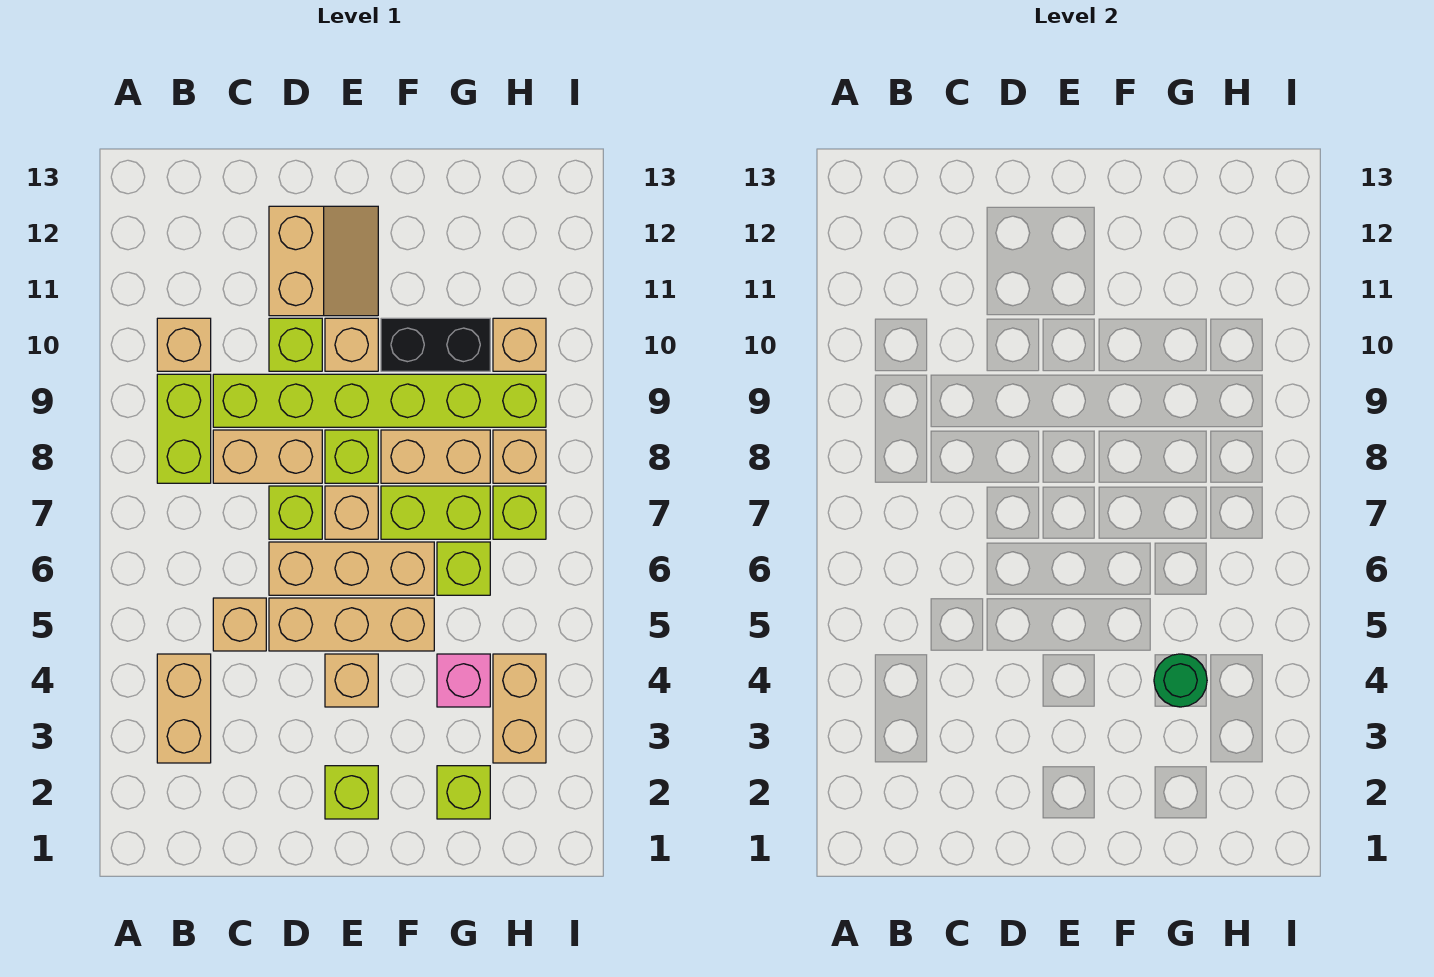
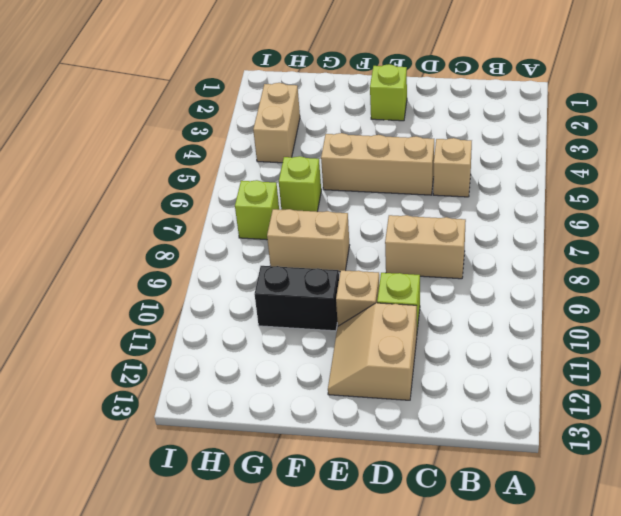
none -> tan brick B3:B4 level 1
none -> lime brick B8:B9 level 1
none -> tan brick B10 level 1

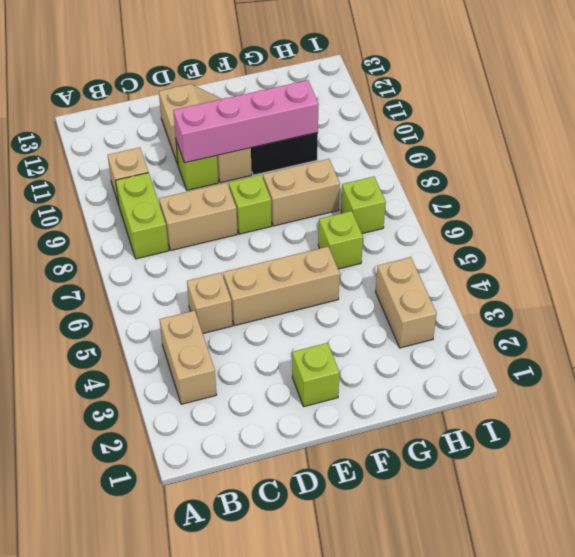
pink brick D10:G10 level 2 -> none
none -> lime brick C9:H9 level 1
none -> tan brick D6:F6 level 1
none -> lime brick D7 level 1

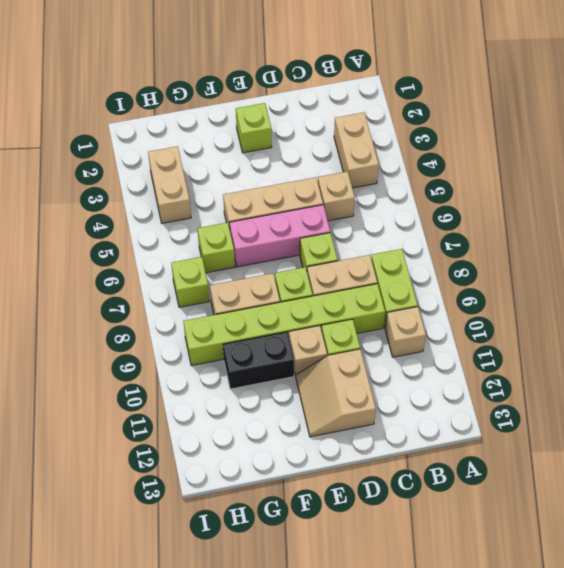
pink brick D6:F6 level 1 -> tan brick D6:F6 level 1
none -> tan brick E4 level 1
none -> tan brick E7 level 1
none -> lime brick F7:G7 level 1

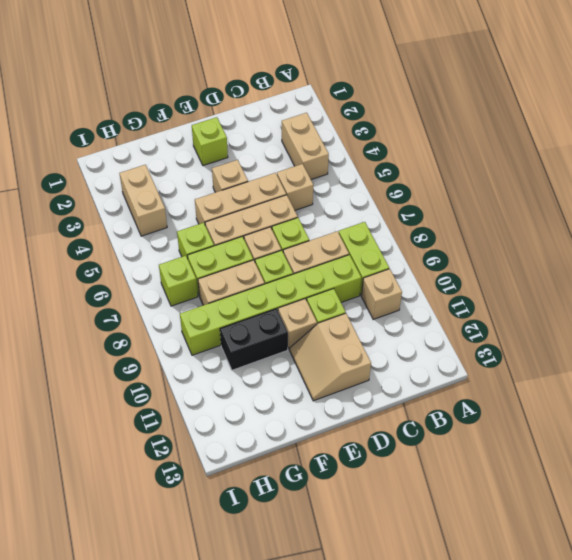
none -> lime brick G2 level 1
none -> pink brick G4 level 1
none -> tan brick H8 level 1

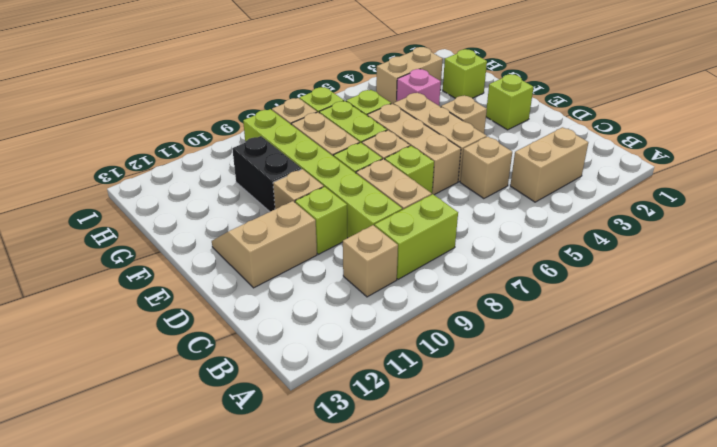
none -> tan brick H10 level 1
none -> green round brick G4 level 2

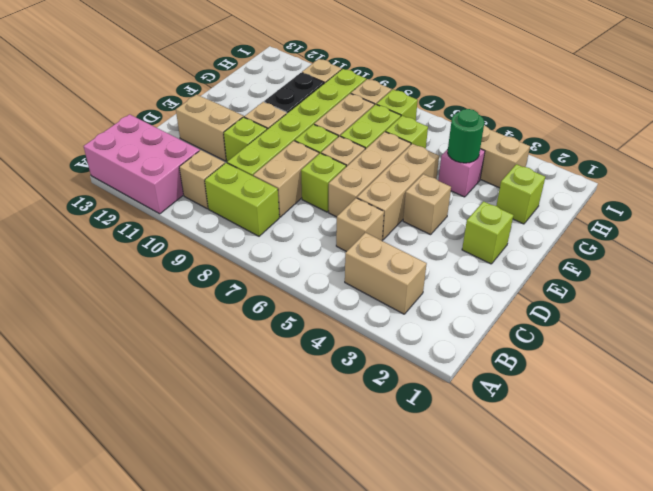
pink brick A11:B13 level 1 -> none

